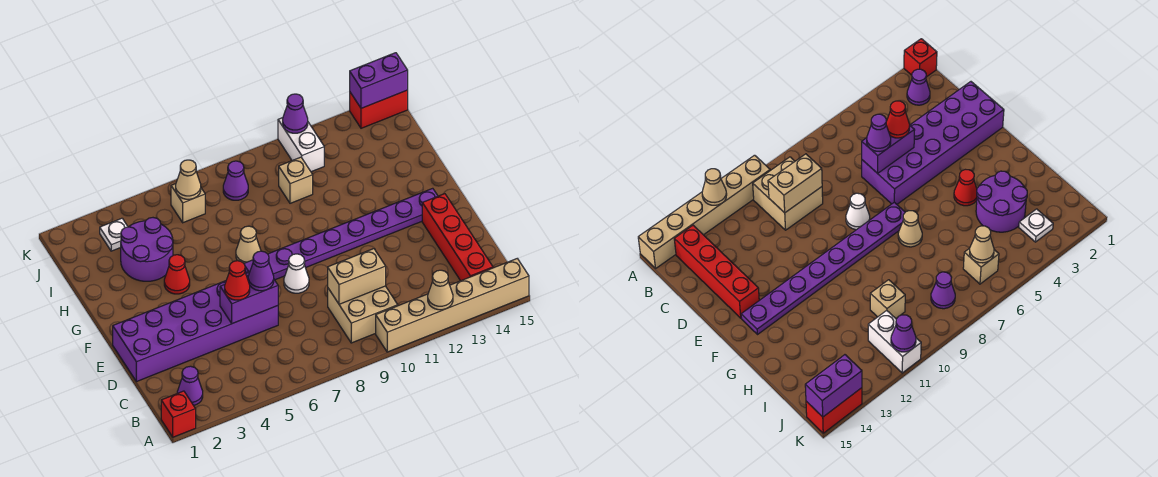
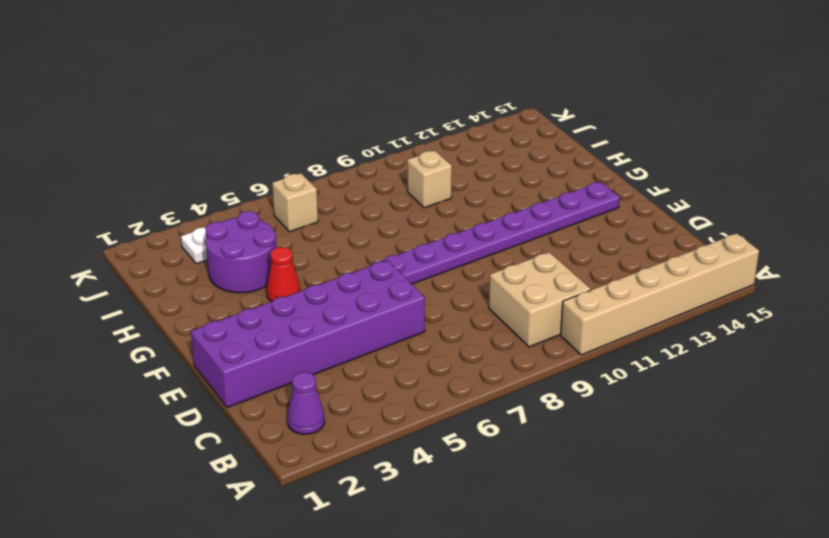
none -> red brick A1 level 1
none -> red brick B14:E14 level 1
none -> white cone E8 level 1

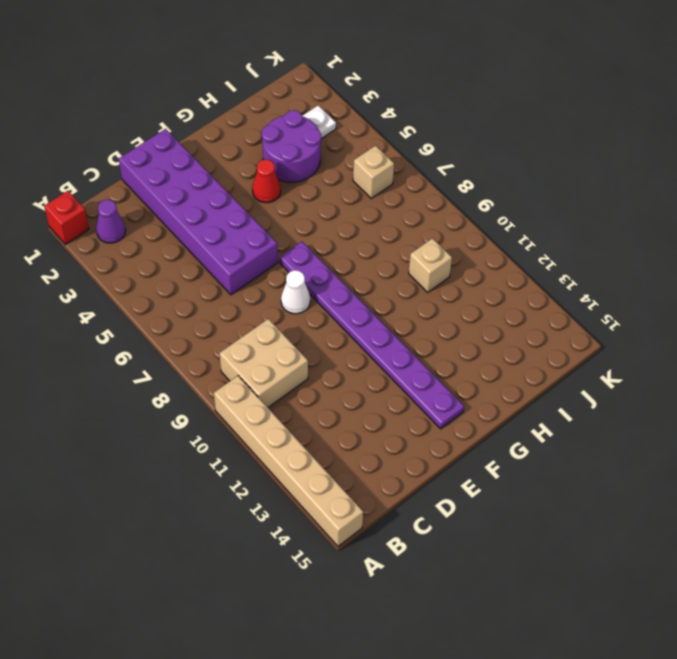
none -> red brick B14:E14 level 1
none -> tan cone G7 level 1
none -> purple cone J8 level 1

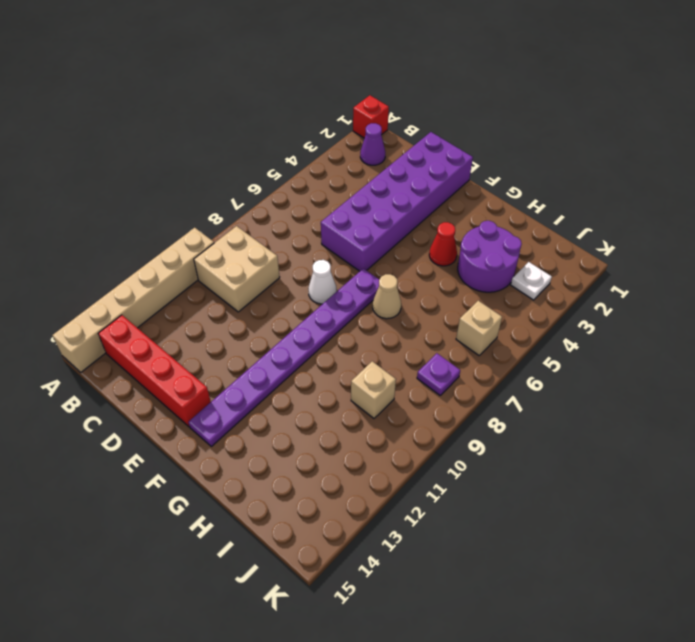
purple plate J8 level 1 -> purple cone J8 level 1
none -> white brick J11:K11 level 1
none -> red brick K14:K15 level 1
none -> tan cone A12 level 2

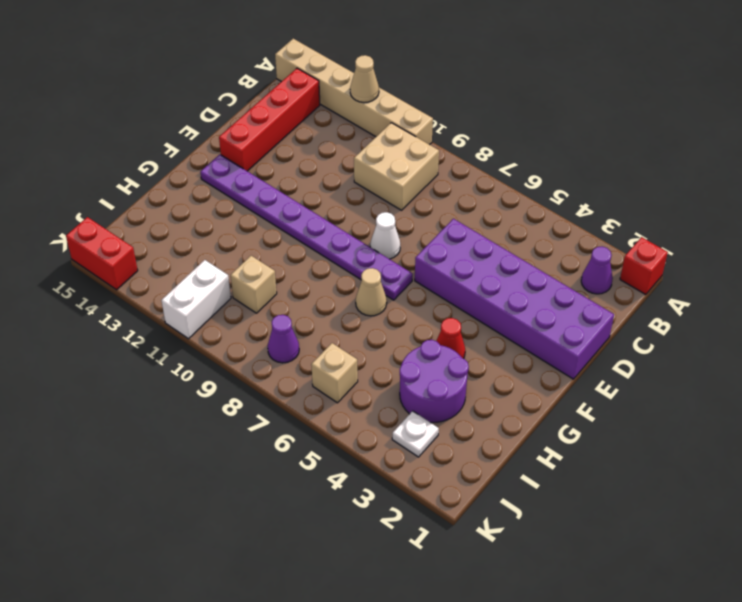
none -> tan brick C9:C10 level 2
none -> purple brick D5:D6 level 2
none -> tan cone J6 level 2

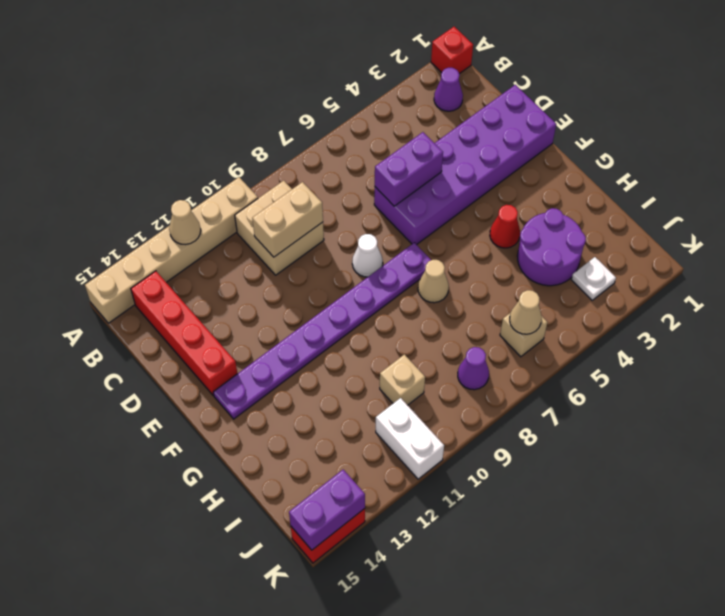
none -> purple cone K11 level 2
none -> red cone D5 level 3
none -> purple cone D6 level 3

